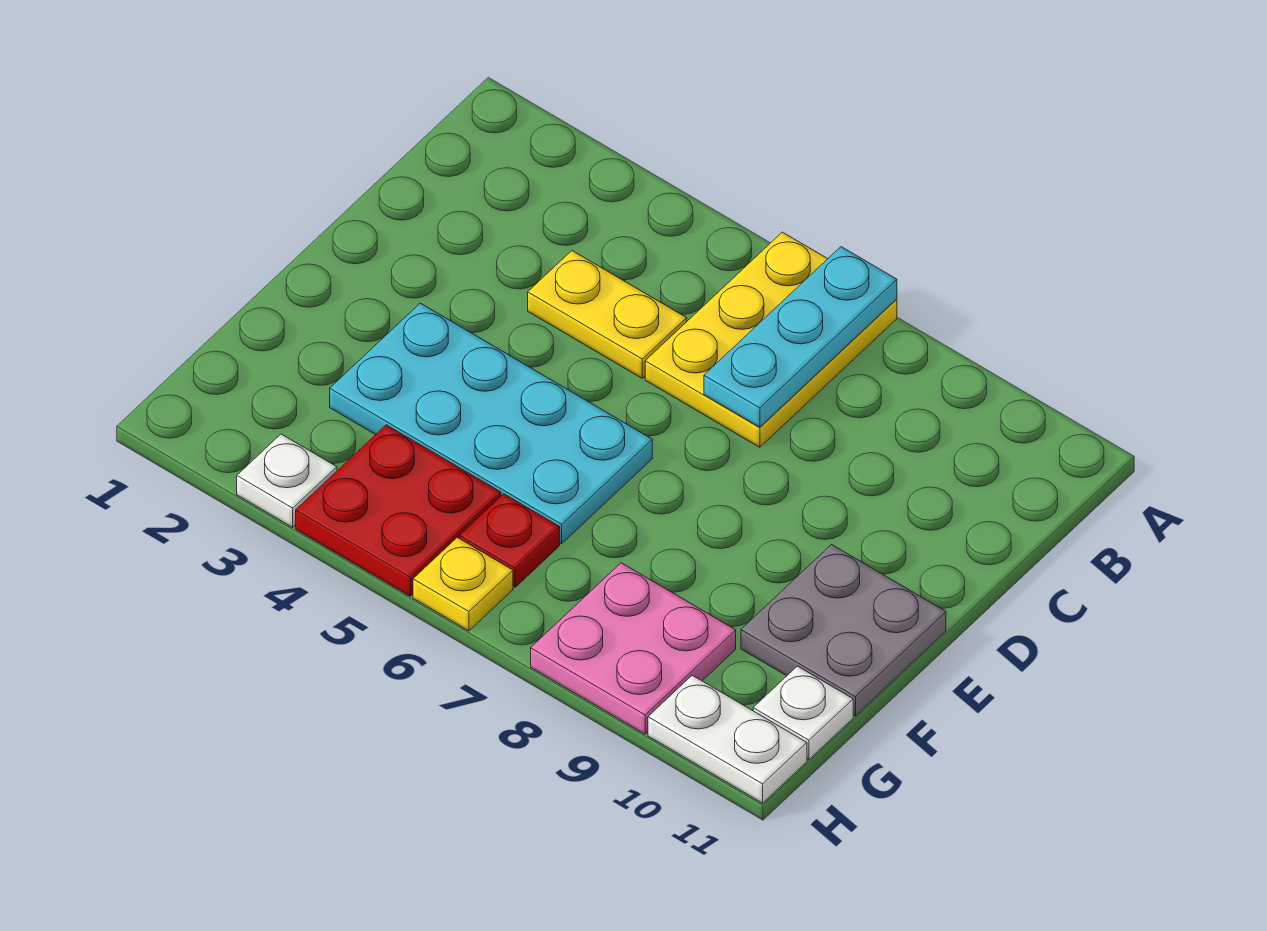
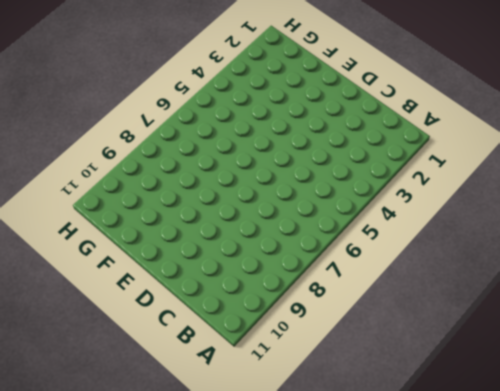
none -> yellow plate A6:C7 level 1
none -> yellow plate C4:C5 level 1
none -> cyan plate E3:F6 level 1

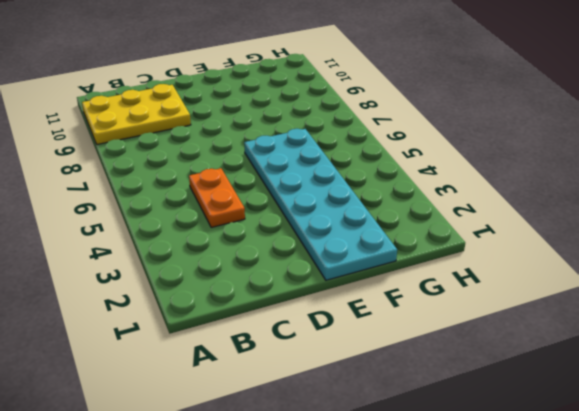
yellow plate A9:C10 level 1 -> yellow plate A6:C7 level 1
orange plate C4:C5 level 1 -> yellow plate C4:C5 level 1
cyan plate E1:F6 level 1 -> cyan plate E3:F6 level 1
none -> grey plate E10:F11 level 1
none -> red plate G4:H5 level 1
none -> red plate G6 level 1

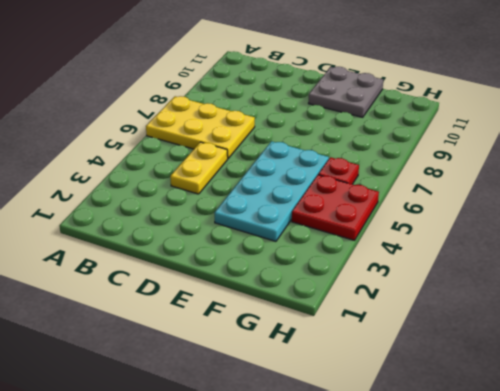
none -> pink plate G8:H9 level 1
none -> white plate G11 level 1
none -> white plate H3 level 1

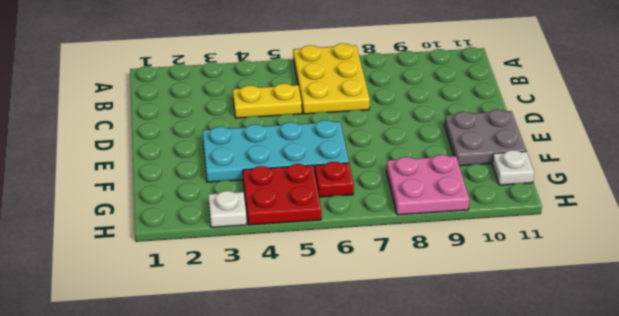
none -> yellow plate H6 level 1
none -> white plate H10:H11 level 1
none -> cyan plate A7:C7 level 2

